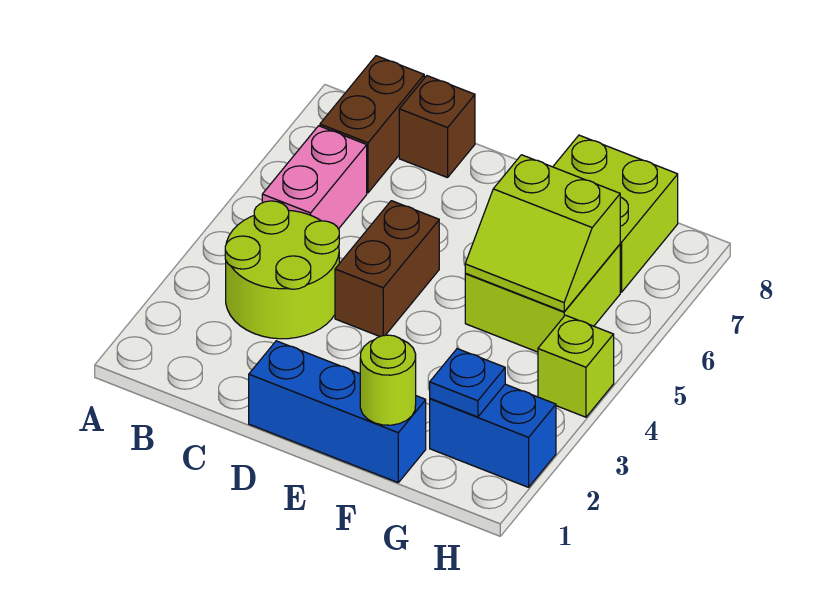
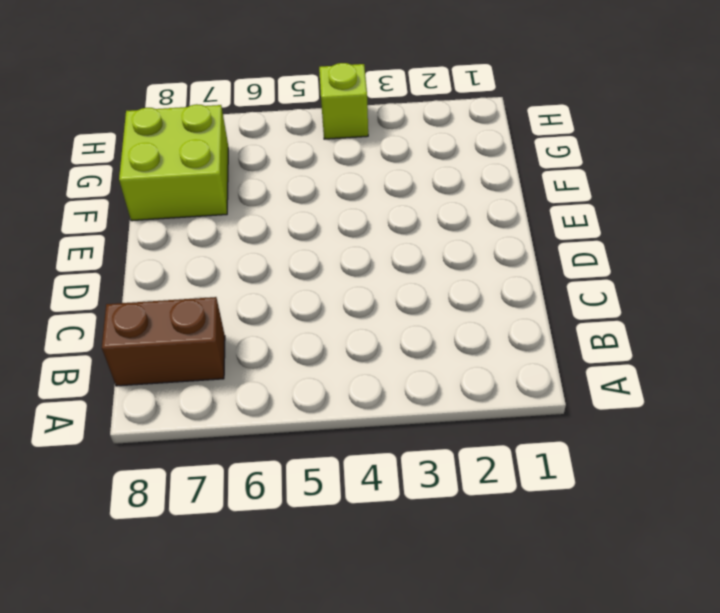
none -> lime round brick B3:C4 level 1
none -> pink brick B5:B6 level 1
none -> brown brick C8 level 1

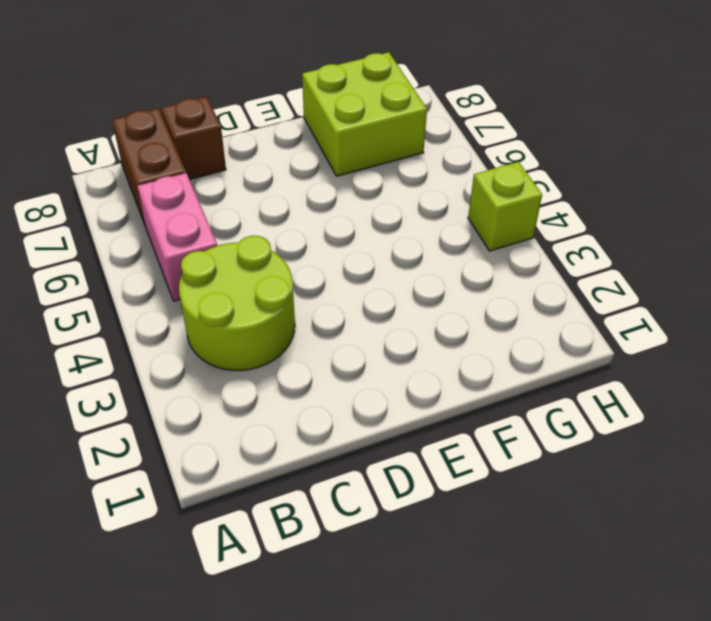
none -> blue brick D1:F1 level 1
none -> brown brick D4:D5 level 1
none -> lime brick F5:G6 level 1

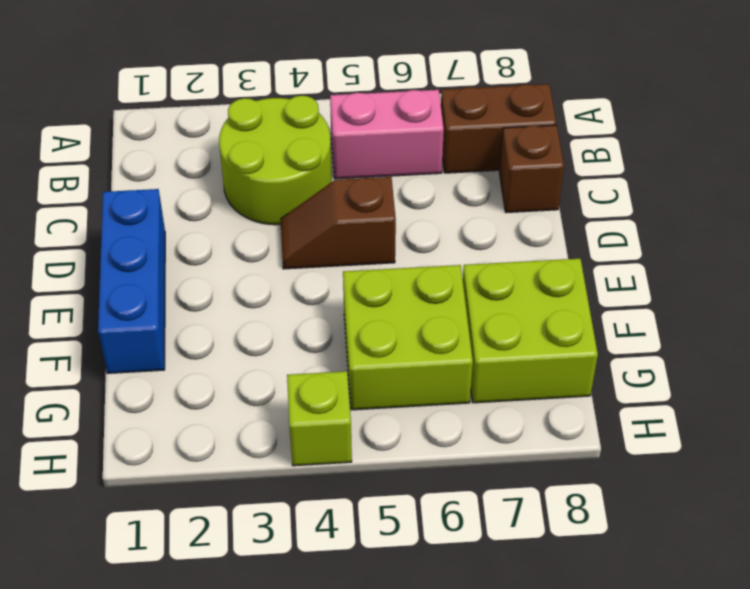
brown slope D4:D5 level 1 top 5 -> brown brick D4:D5 level 1
none -> blue brick G2:H2 level 1
none -> lime round brick F1 level 2
none -> lime slope F5:G6 level 2 top 6

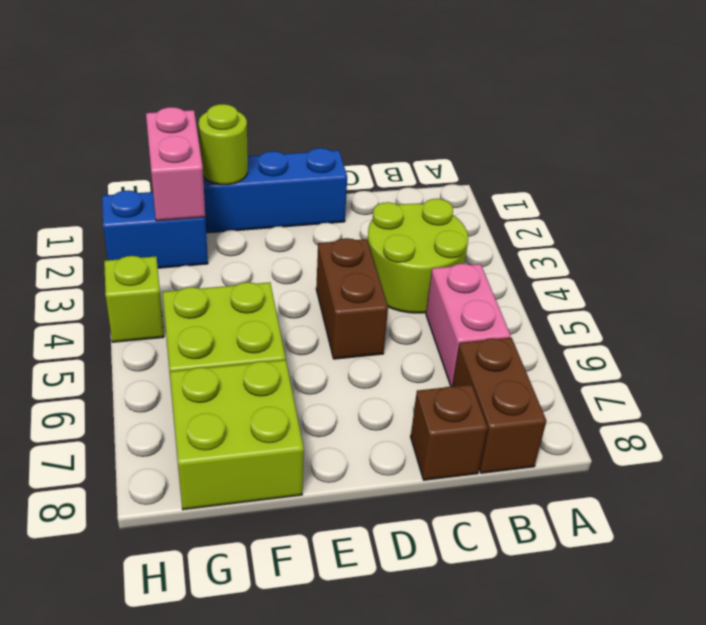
pink brick G1:G2 level 2 -> blue plate G2 level 2
none -> lime slope F5:G6 level 2 top 6

